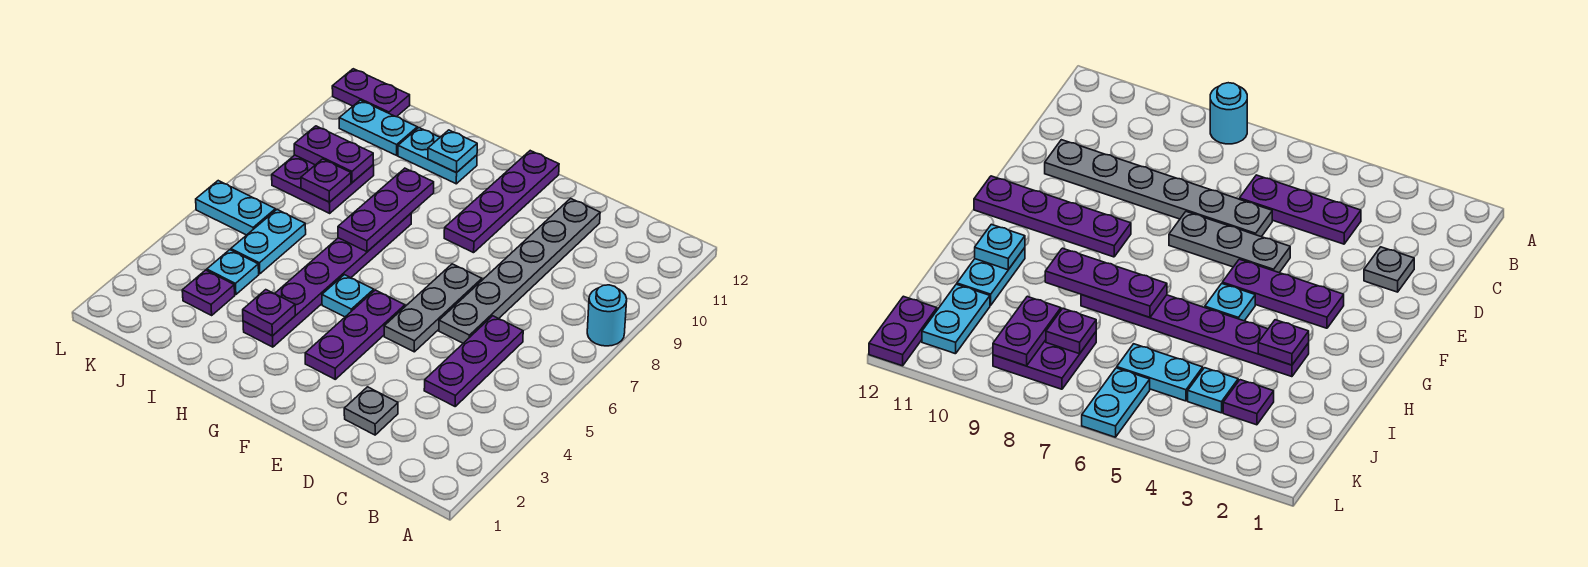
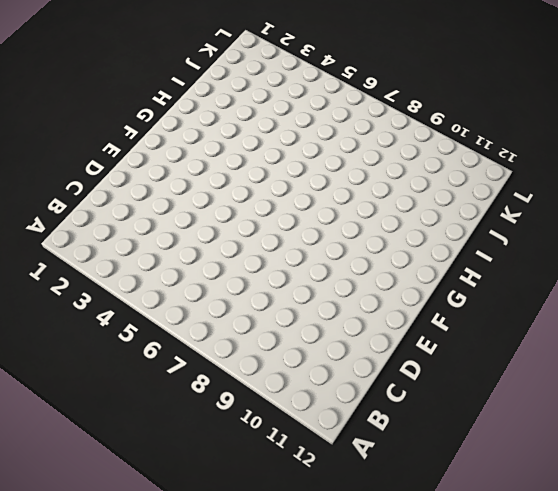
none -> cyan round brick A8 level 1
none -> purple plate C4:C6 level 1
none -> grey plate D2 level 1

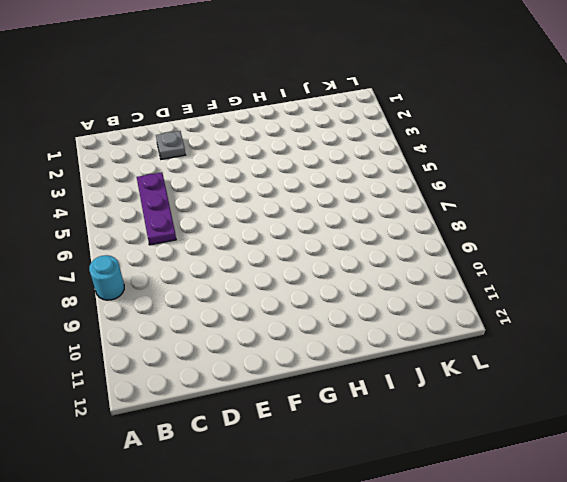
none -> grey plate D6:D11 level 1
none -> grey plate E5:E7 level 1
none -> purple plate F3:F5 level 1

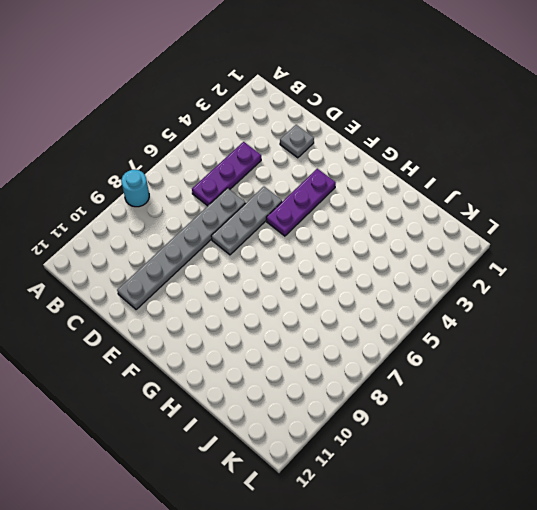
none -> purple plate F9:F12 level 1
none -> cyan plate G5 level 1
none -> purple plate H3:H8 level 1

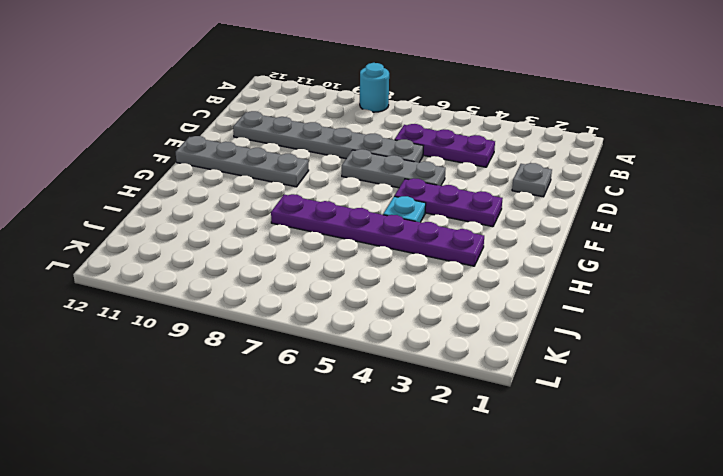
grey plate F9:F12 level 1 -> purple plate F9:F12 level 1
none -> cyan plate H11:I11 level 1
none -> purple plate J3 level 1
none -> cyan plate J4 level 1

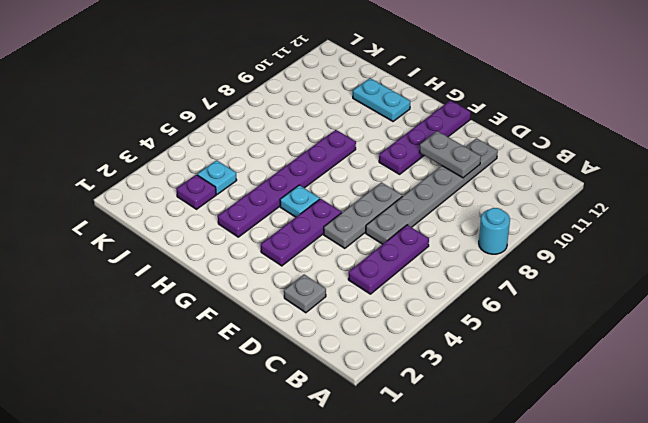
grey plate D10:E10 level 2 -> none
none -> cyan plate J5:J6 level 1
none -> purple plate J8:K9 level 1
none -> cyan plate J11:K11 level 1

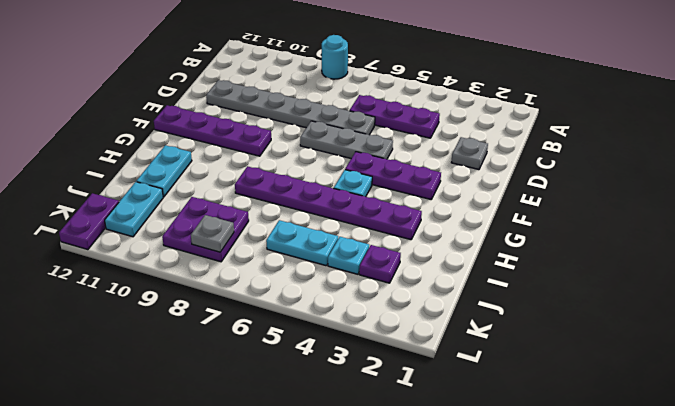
grey plate K8 level 2 -> none
none -> cyan plate K6:L6 level 1
none -> purple plate H3 level 2
none -> purple plate H7:H9 level 2

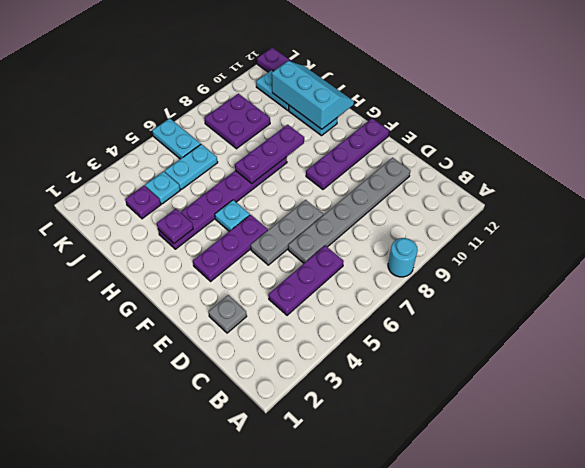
cyan slope H11:J12 level 2 top 11 -> cyan plate H11 level 2
none -> purple plate J8 level 2
none -> purple plate J9:K9 level 2

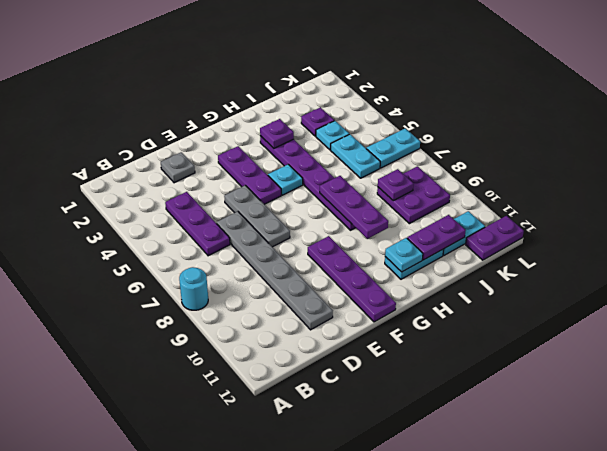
purple plate I11:J11 level 2 -> purple plate J9:K9 level 2

